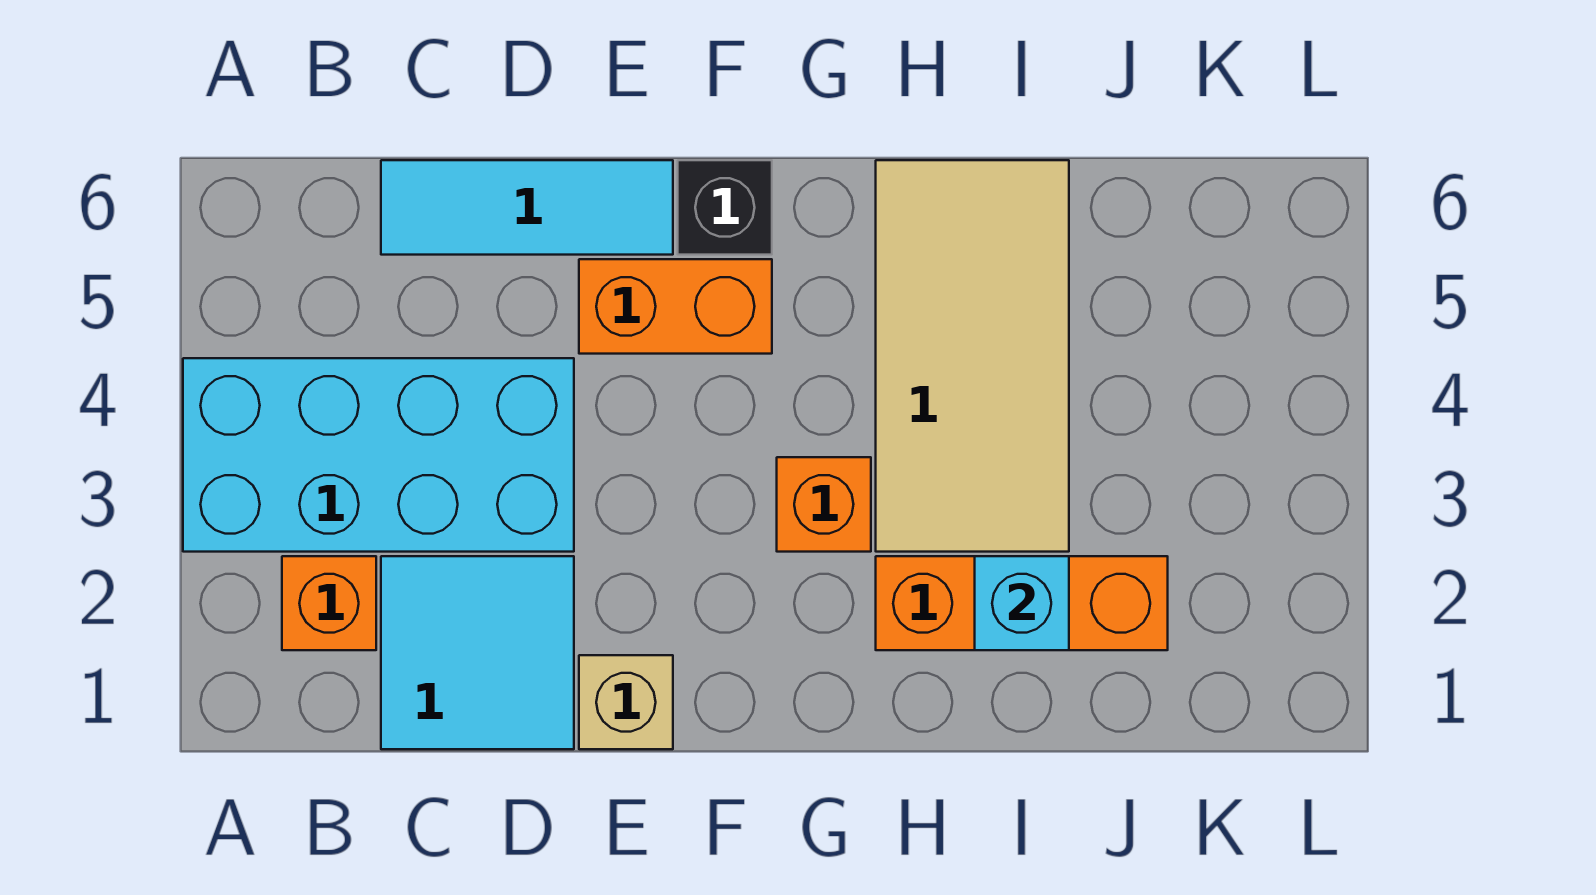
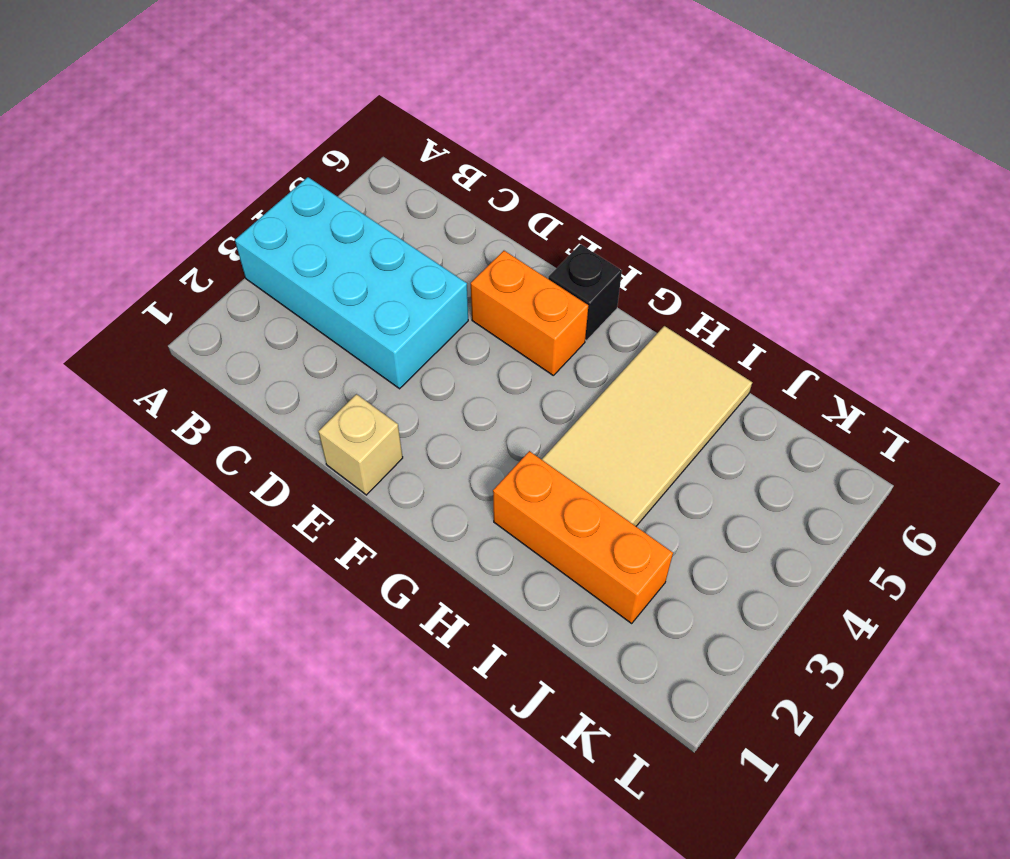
none -> orange brick B2 level 1
none -> cyan tile C1:D2 level 1

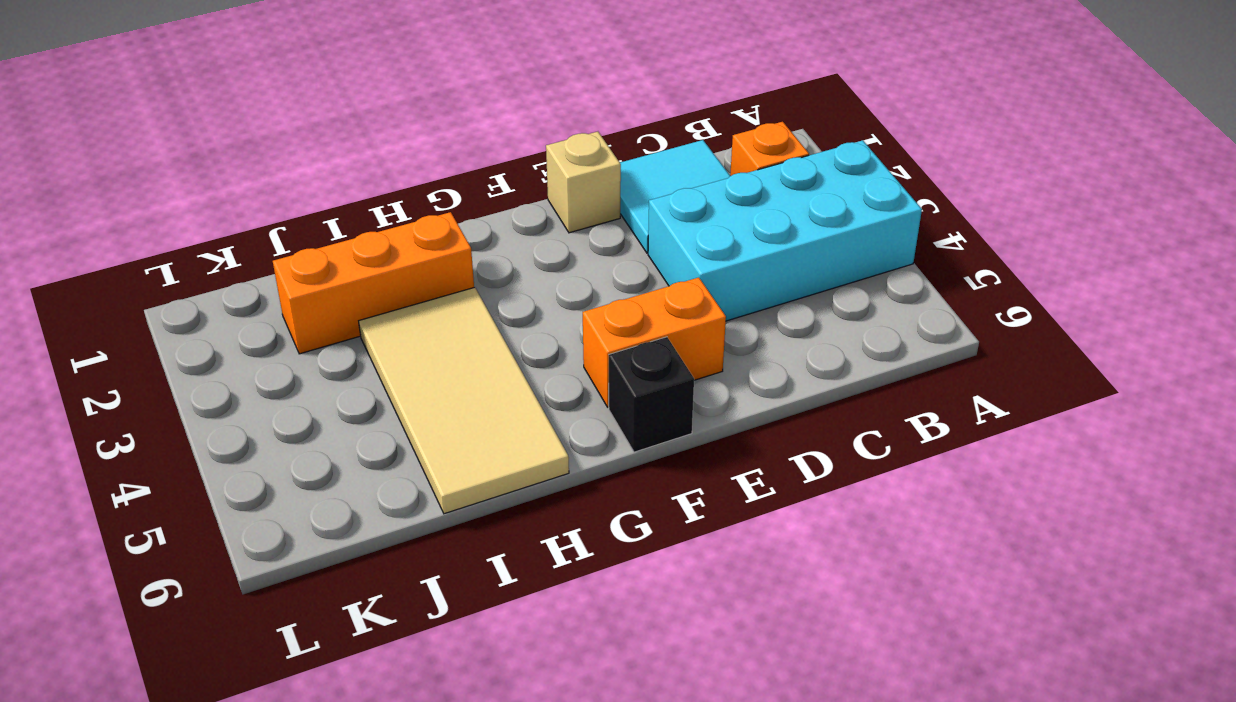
none -> cyan tile C6:E6 level 1
none -> orange brick G3 level 1

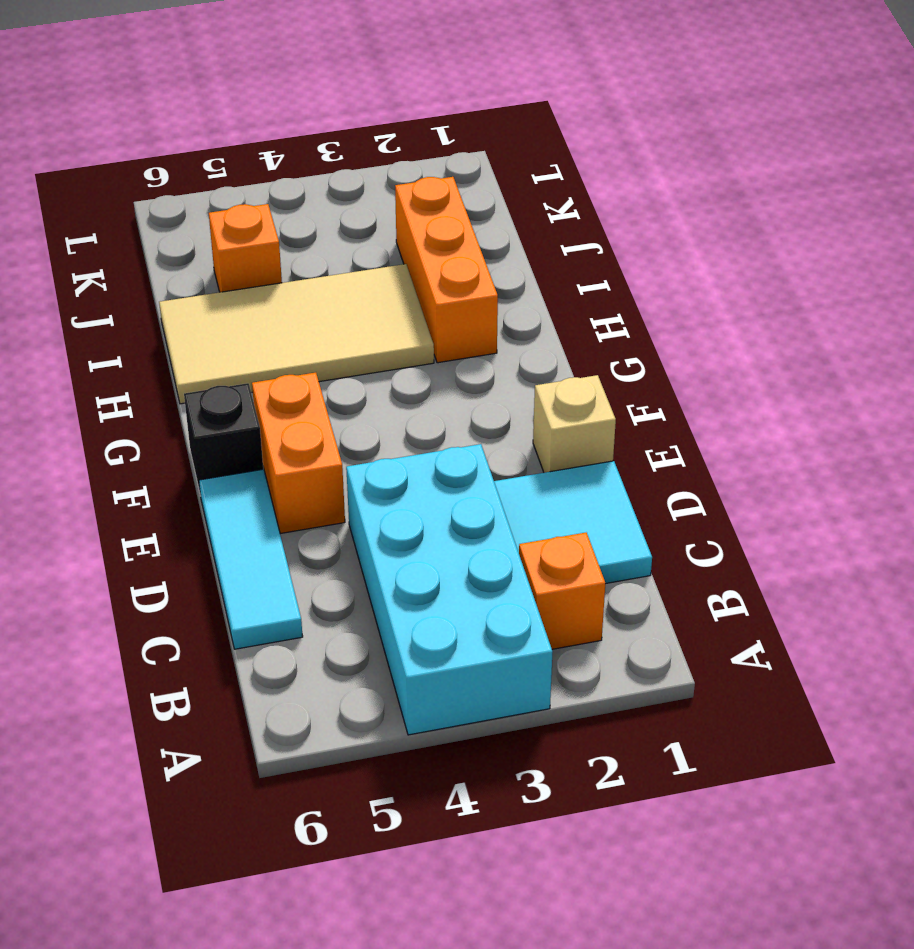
orange brick J5 level 1 -> orange brick G3 level 1
none -> cyan brick I2 level 2

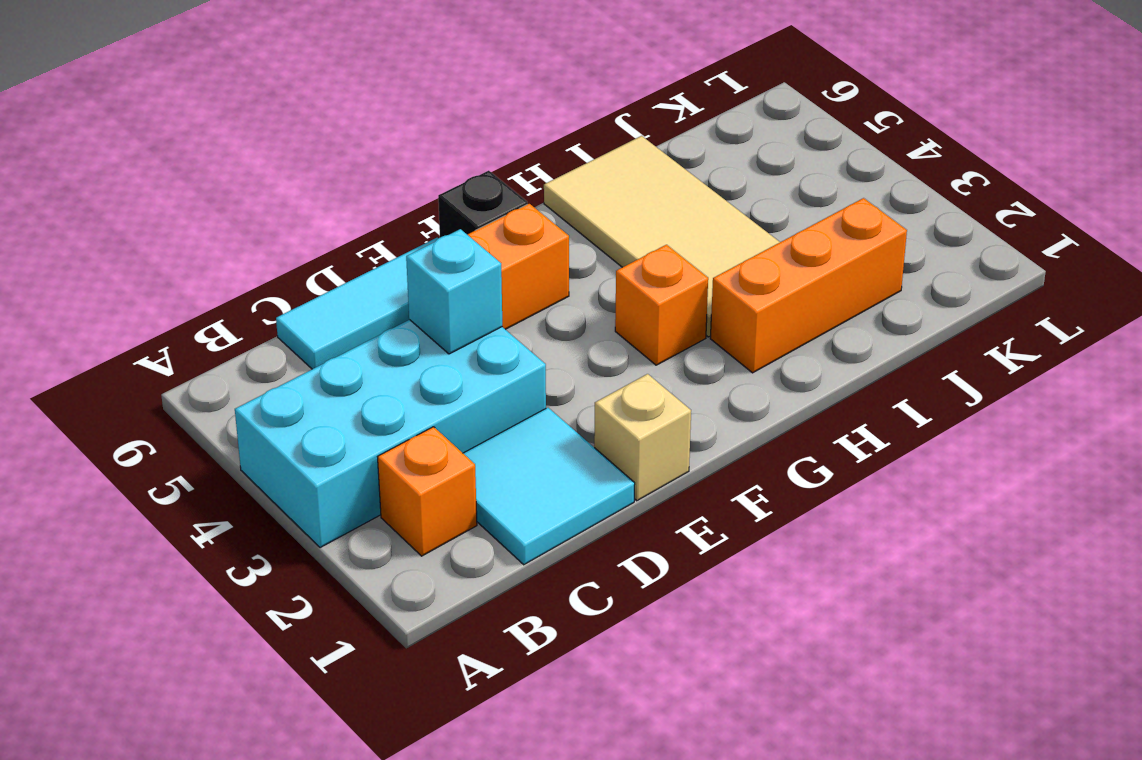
cyan brick D4 level 2 -> cyan brick I2 level 2

